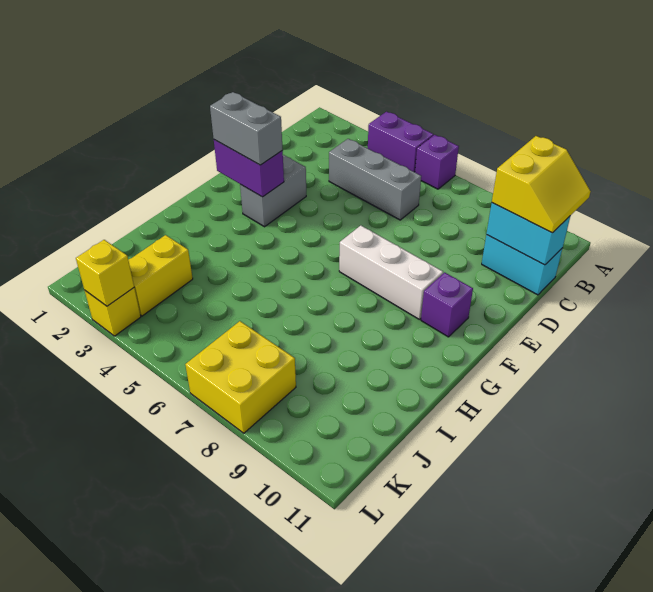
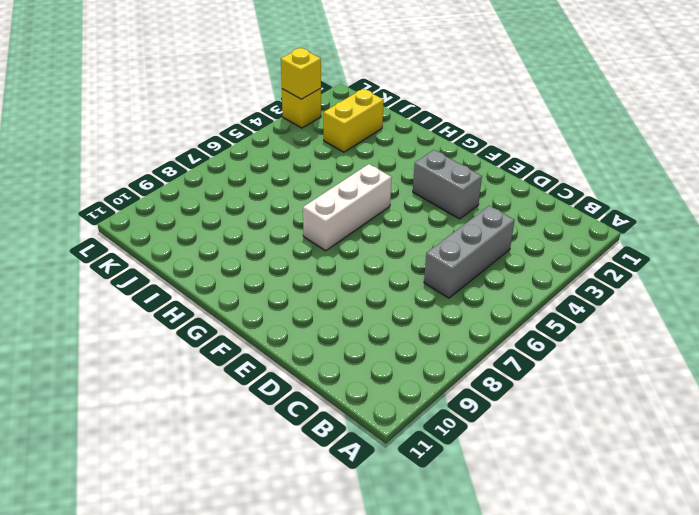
white brick G5:G7 level 1 -> white brick F7:F9 level 1
yellow brick J2:J3 level 1 -> yellow brick J3:K3 level 1
none -> purple brick A4:A5 level 1
none -> purple brick A6 level 1
none -> cyan brick C10:C11 level 1

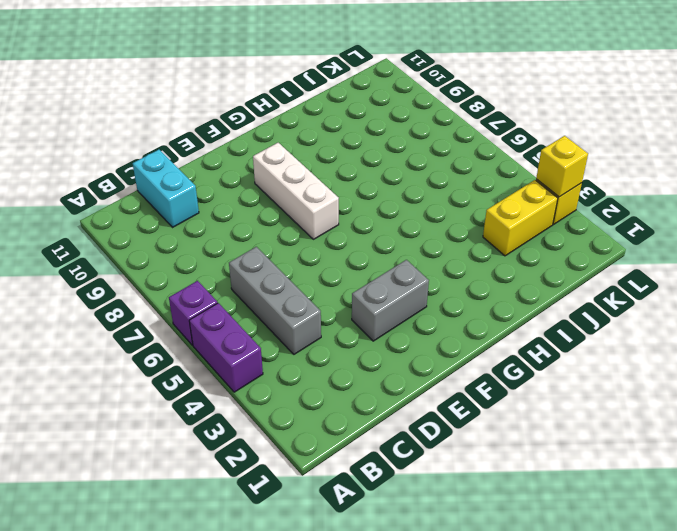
none -> purple brick F10 level 1
none -> yellow brick K7:L8 level 1
none -> cyan brick C10:C11 level 2

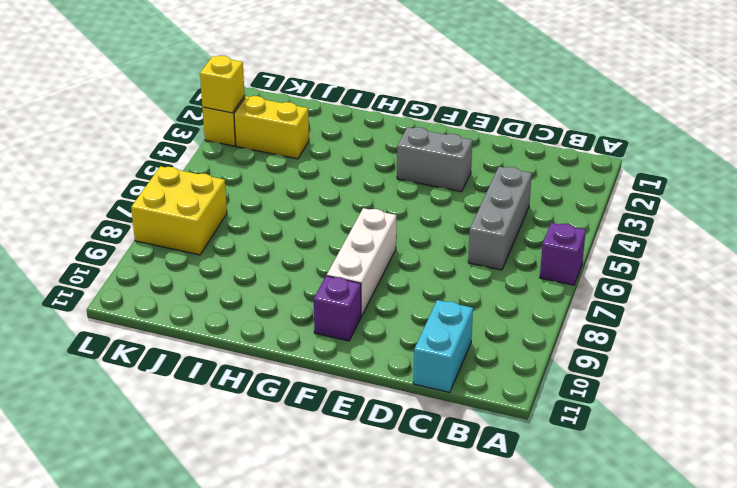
none -> purple brick A4:A5 level 1
none -> cyan brick C10:C11 level 2
none -> purple brick F2:F3 level 2

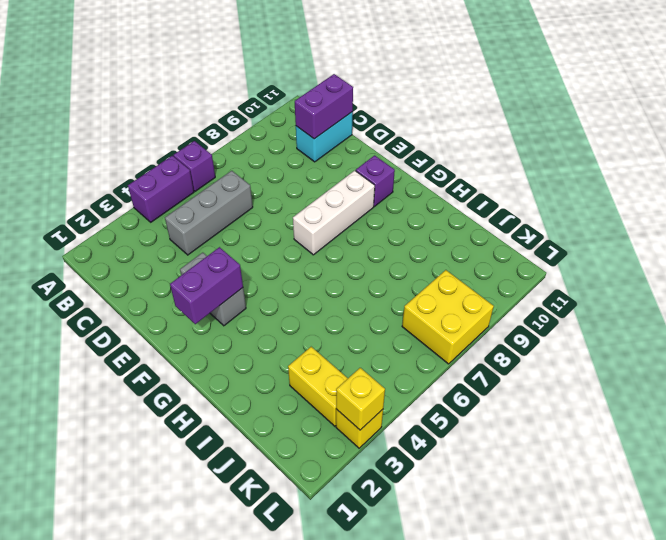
purple brick C10:C11 level 2 -> cyan brick C10:C11 level 2
none -> yellow slope B10:C11 level 3 top 10
none -> grey brick F2:F3 level 3

